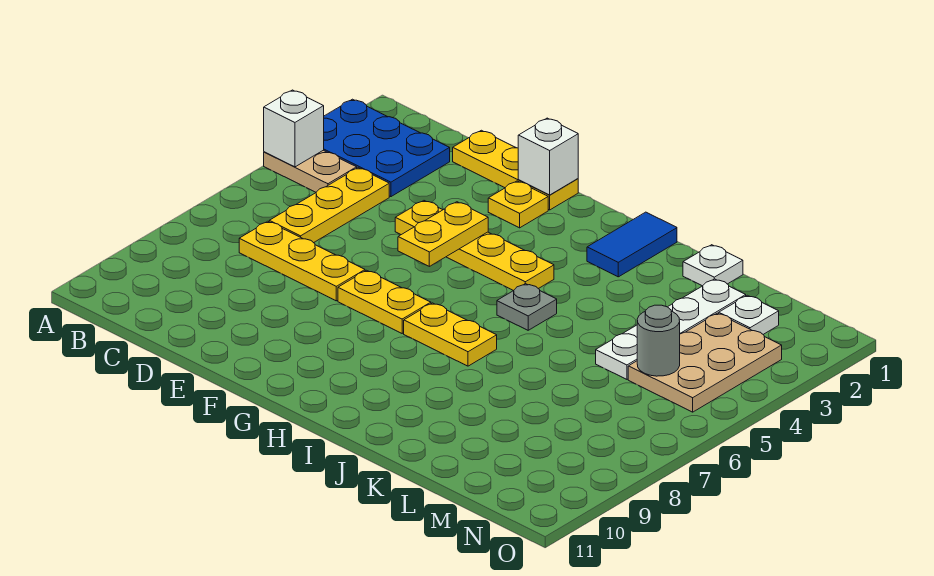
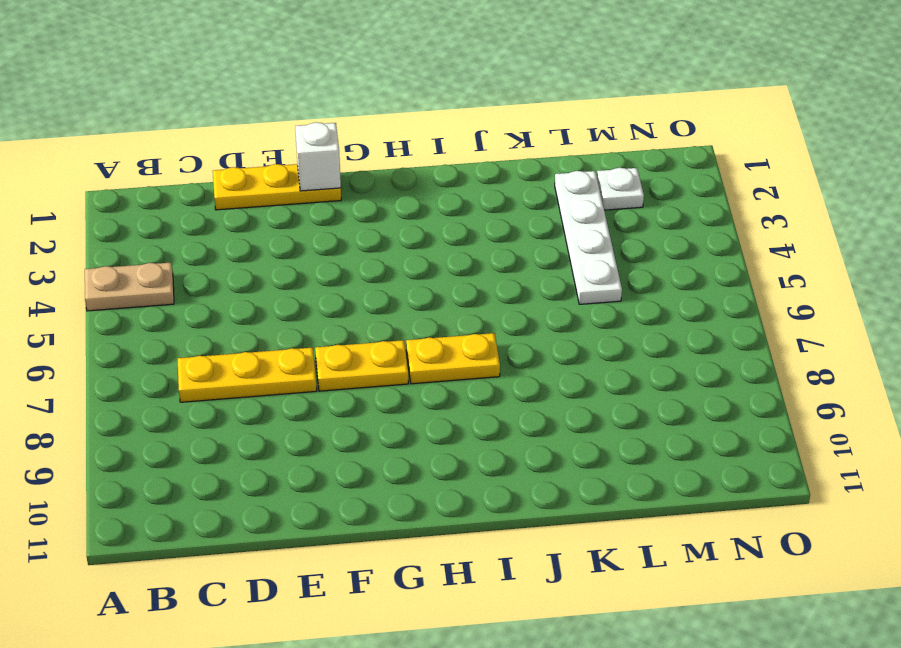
none -> blue plate A2:C3 level 1
none -> yellow plate C4:C6 level 1
none -> yellow plate E4:H4 level 1

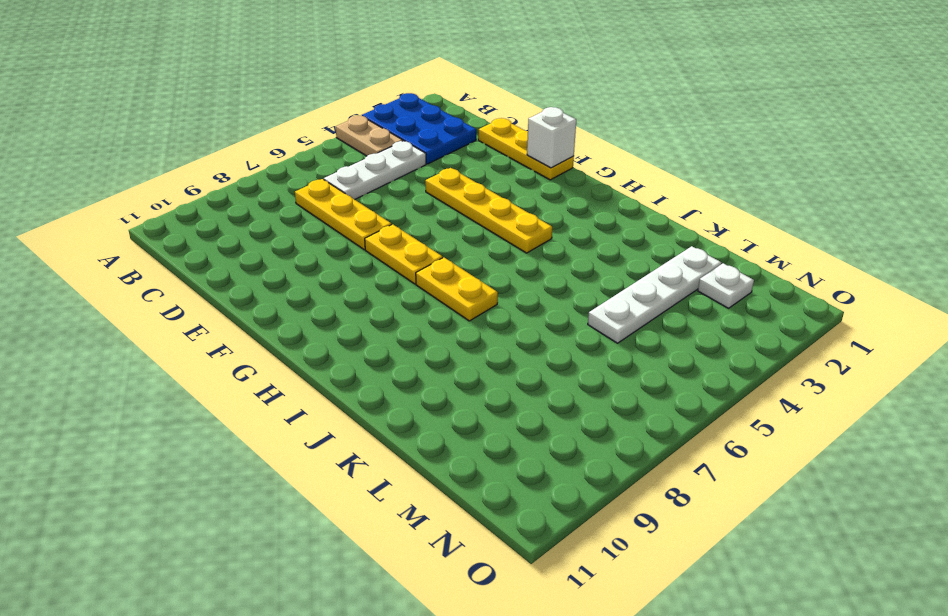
white plate C4:C6 level 1 -> yellow plate C4:C6 level 1
none -> yellow plate F2 level 1
none -> blue tile I1:I2 level 1
none -> grey plate I5 level 1

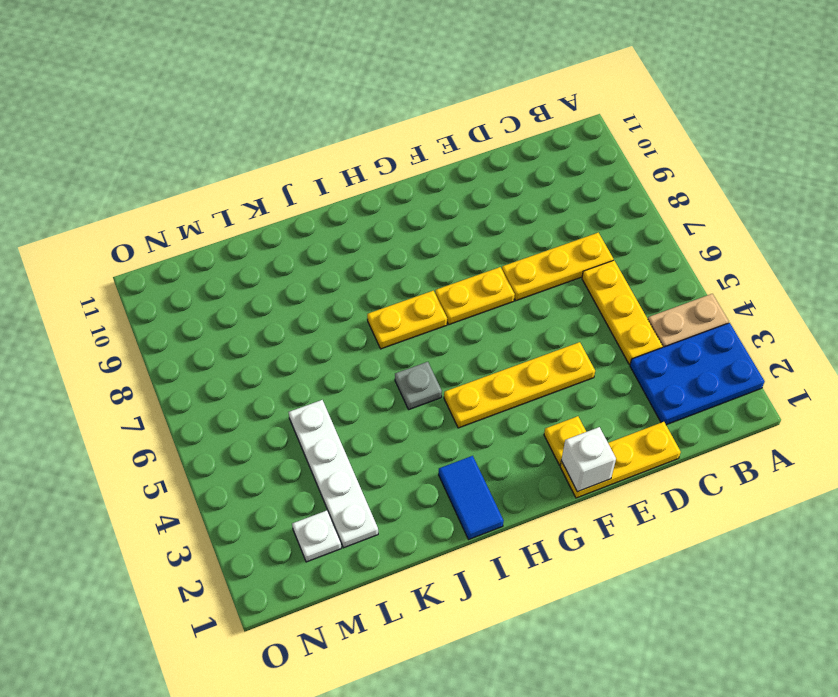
none -> white plate K1 level 1
none -> tan plate M3:N5 level 1
none -> white brick A4 level 2

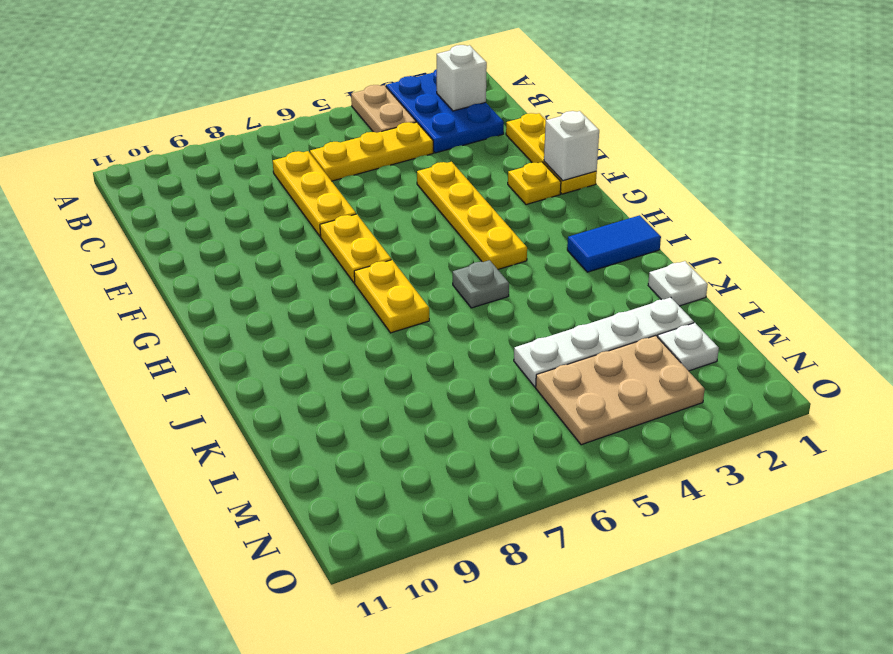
white brick B2 level 2 -> white brick A4 level 2
none -> yellow plate F4:F5 level 2
none -> grey round brick M5 level 2

